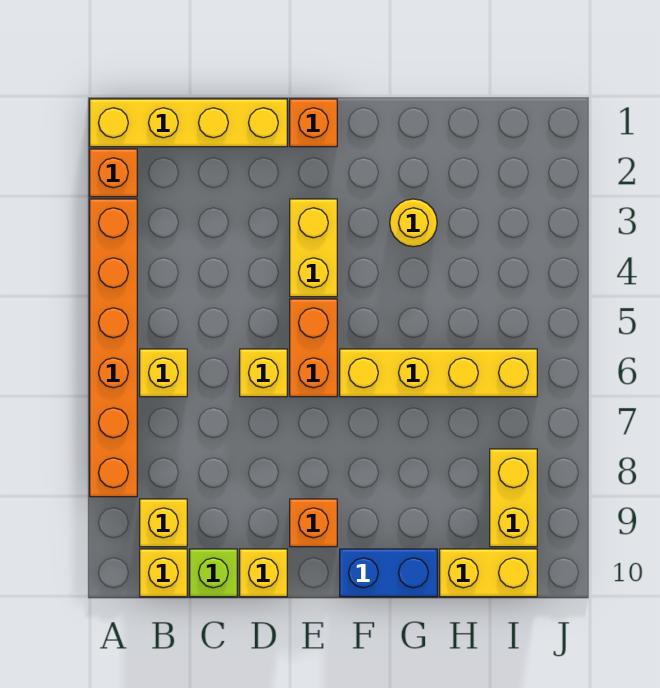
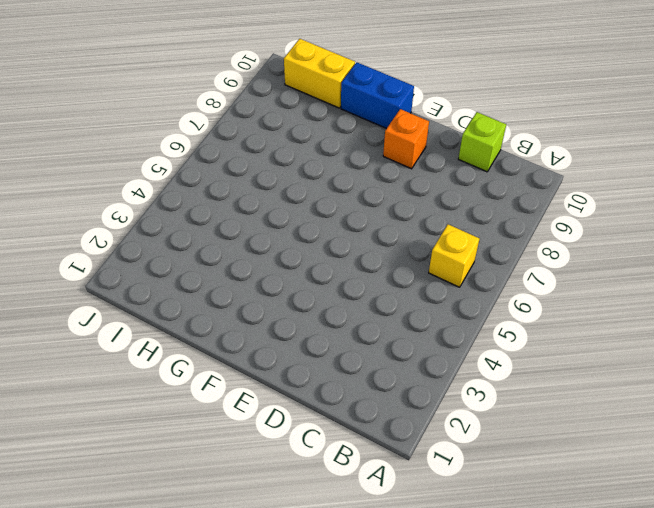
none -> yellow brick A1:D1 level 1
none -> orange brick A2 level 1
none -> orange brick A3:A8 level 1

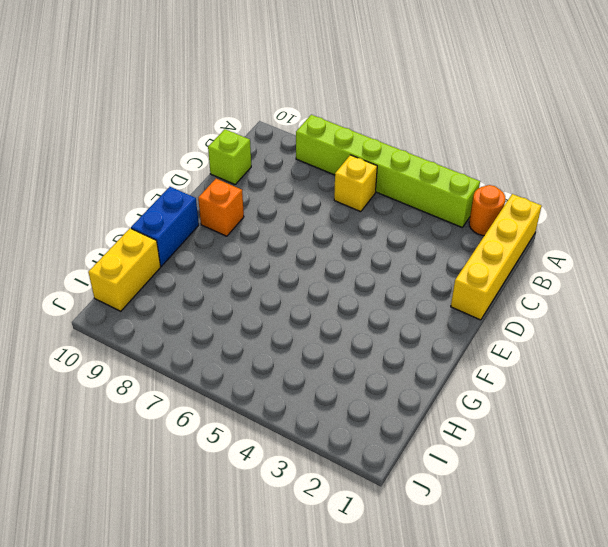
orange round brick A2 level 1 -> orange brick A2 level 1
lime brick A3:A8 level 1 -> orange brick A3:A8 level 1
none -> yellow brick B9 level 1
none -> yellow brick B10 level 1
none -> yellow brick D6 level 1

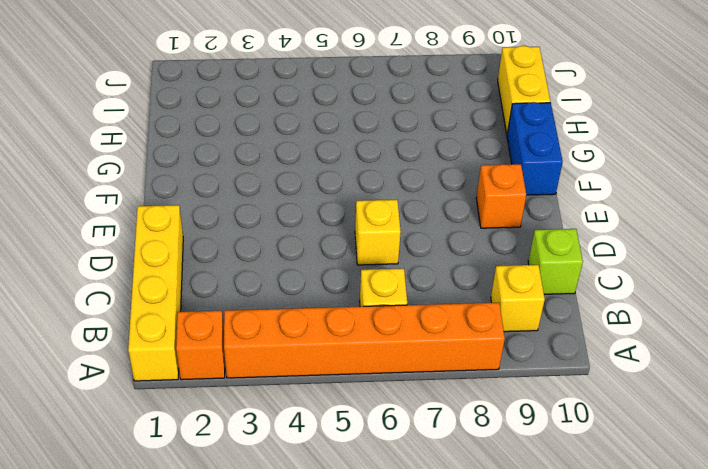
none -> yellow brick B10 level 1
none -> yellow brick D10 level 1
none -> orange brick E1 level 1

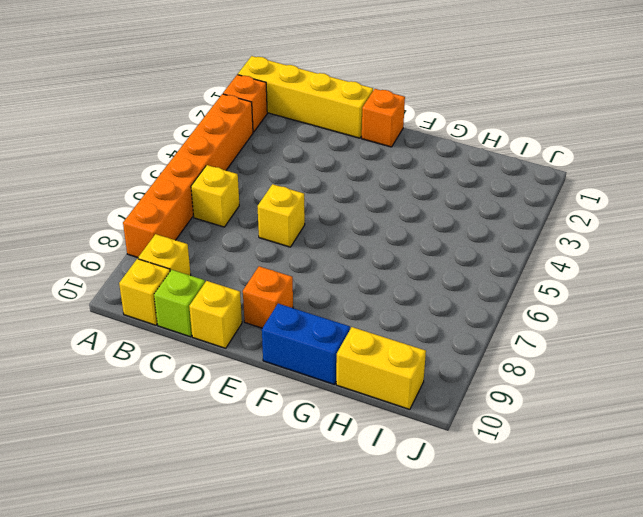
none -> yellow brick E3:E4 level 1
none -> orange brick E5:E6 level 1
none -> yellow brick F6:I6 level 1

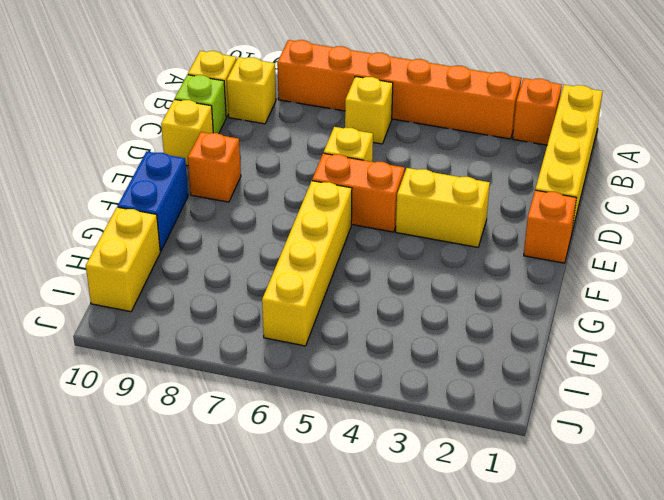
none -> yellow round brick G3 level 1
none -> yellow brick I8:I9 level 1

